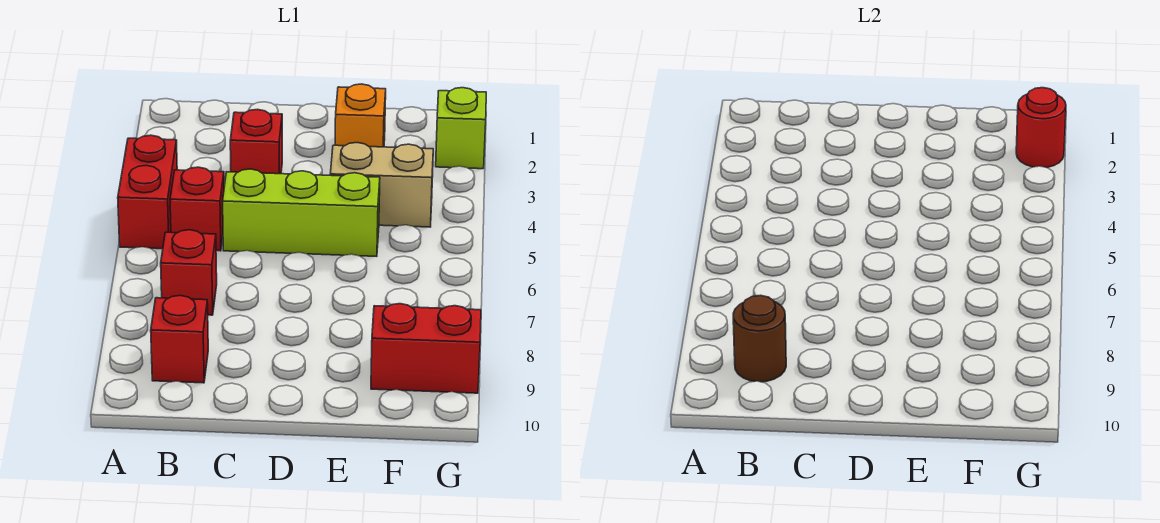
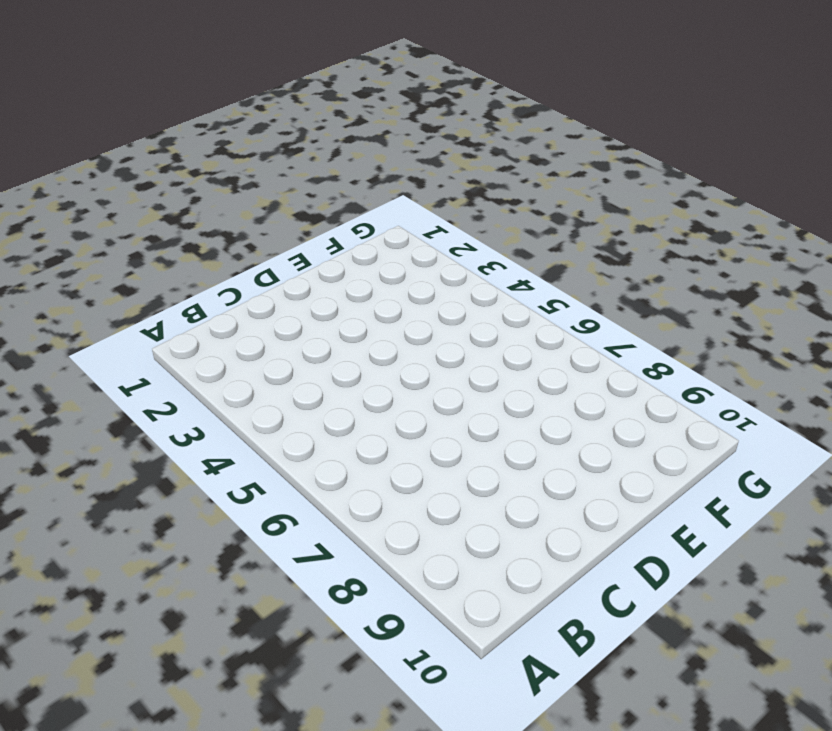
none -> red brick A4:A5 level 1
none -> red brick B5 level 1
none -> red brick B7 level 1

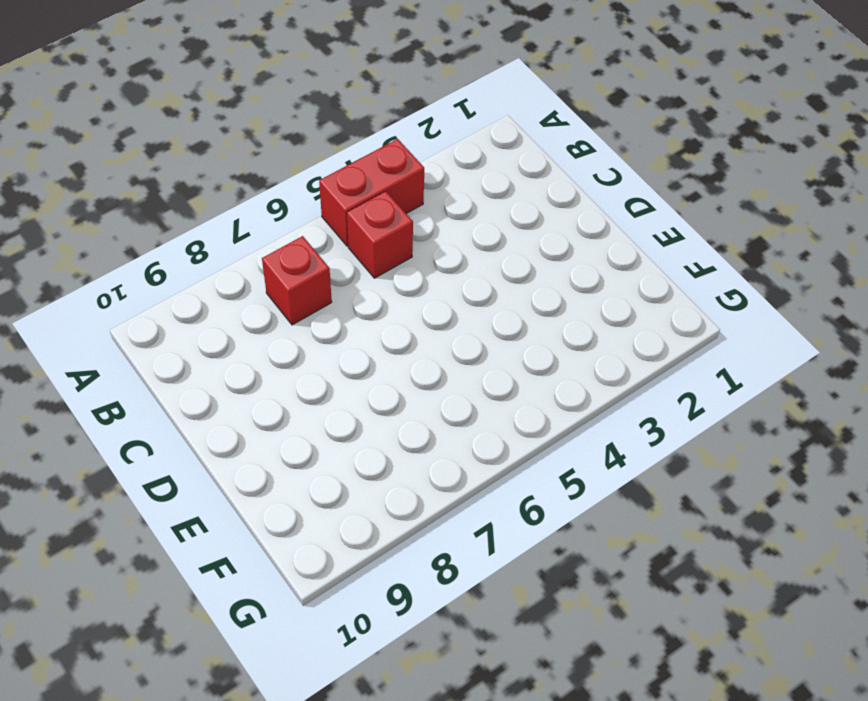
none -> red brick B9 level 1
none -> red brick C3 level 1
none -> lime brick C5:E5 level 1

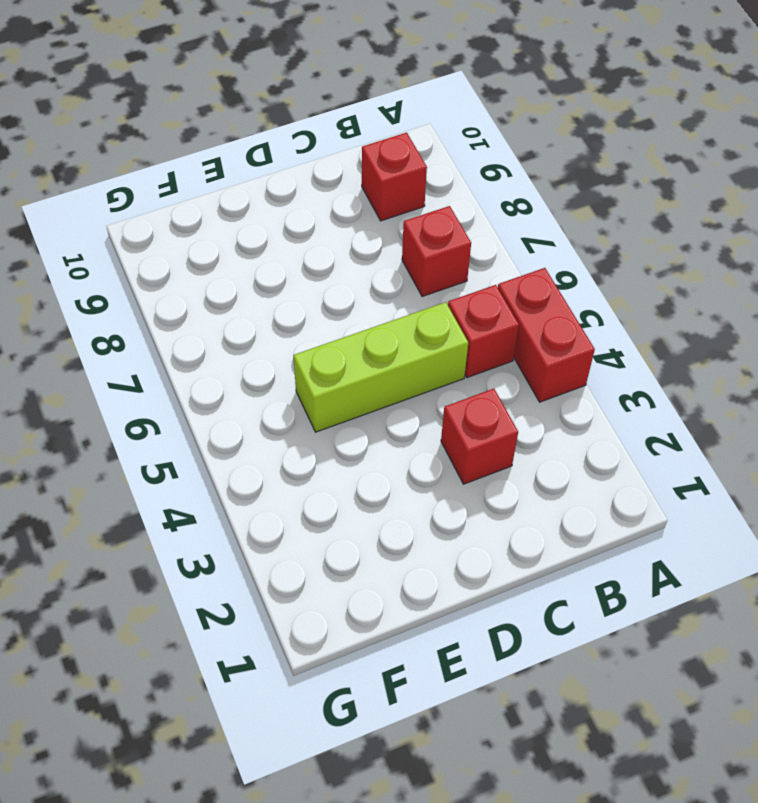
none -> orange brick E2 level 1
none -> tan brick E4:F4 level 1
none -> red brick F9:G9 level 1

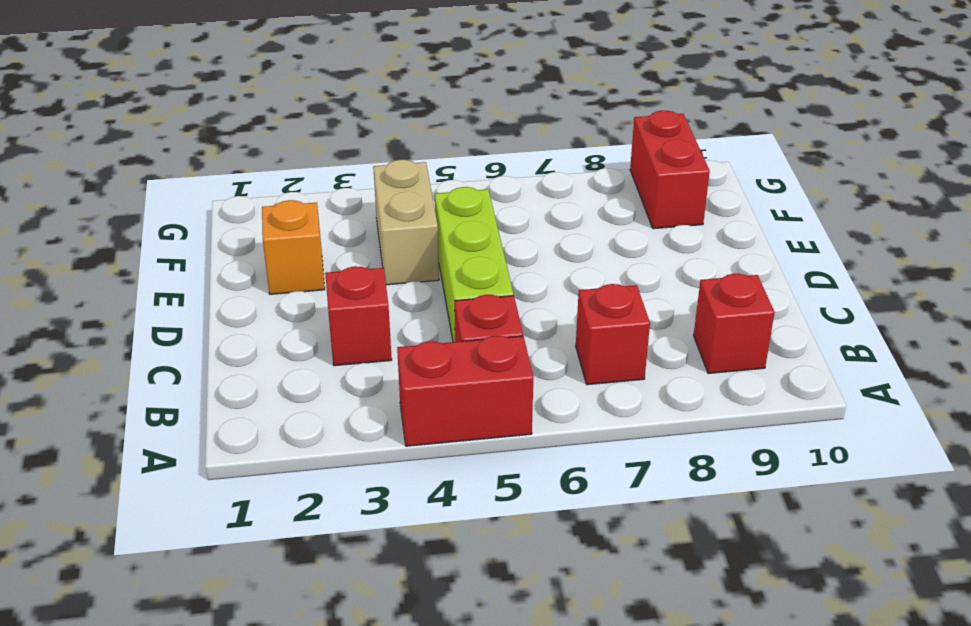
none -> lime brick G2 level 1
none -> brown round brick B9 level 2
none -> red round brick G2 level 2

